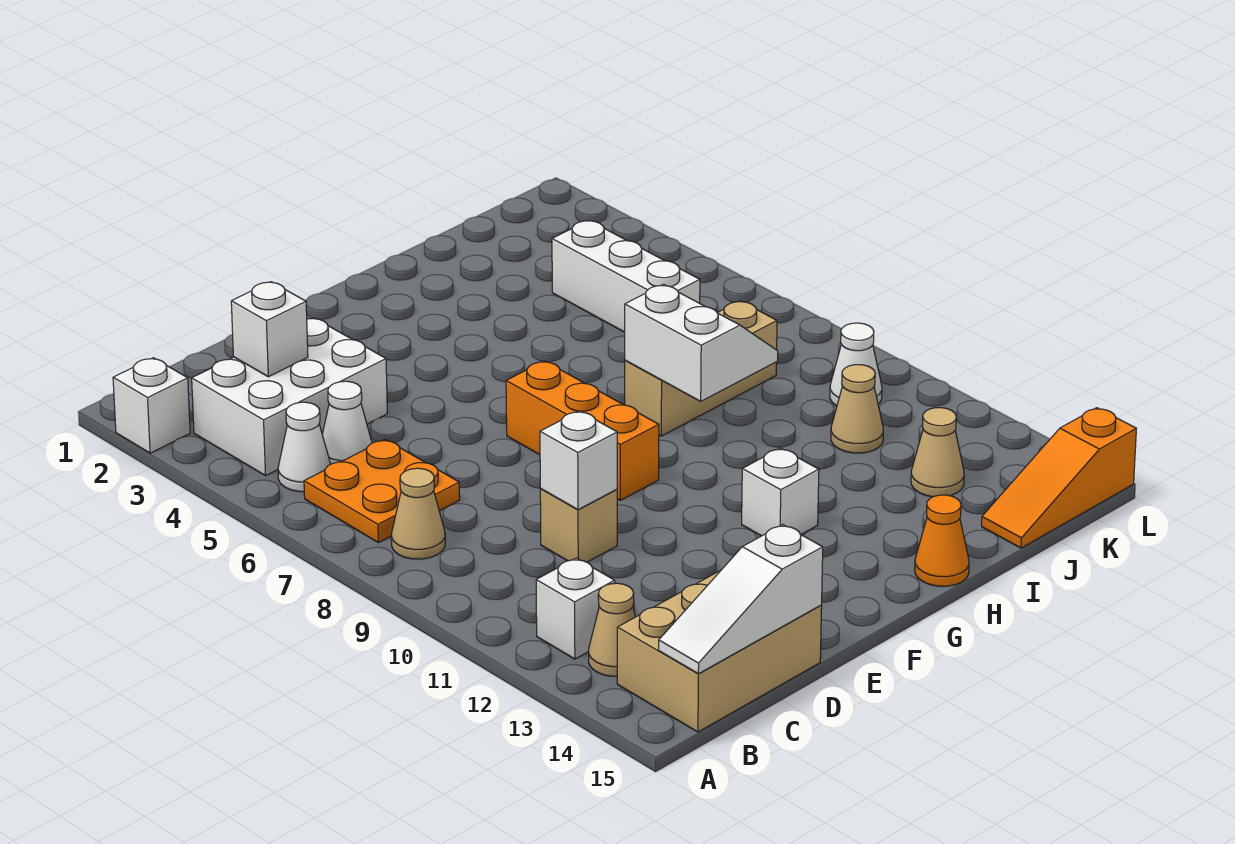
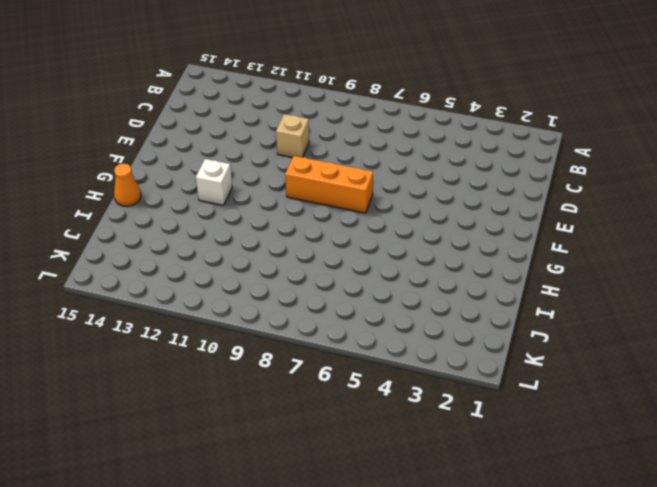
none -> white brick A2 level 1
none -> white brick B3:D4 level 1
none -> white cone B5 level 1

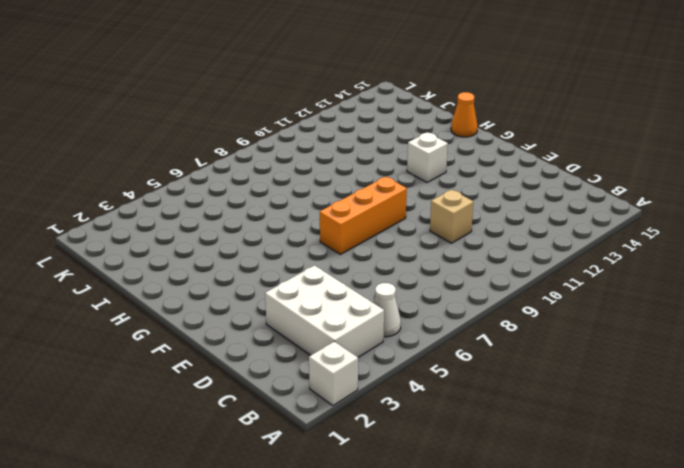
none -> orange plate B6:C7 level 1
none -> tan cone B8 level 1
none -> white brick B12 level 1

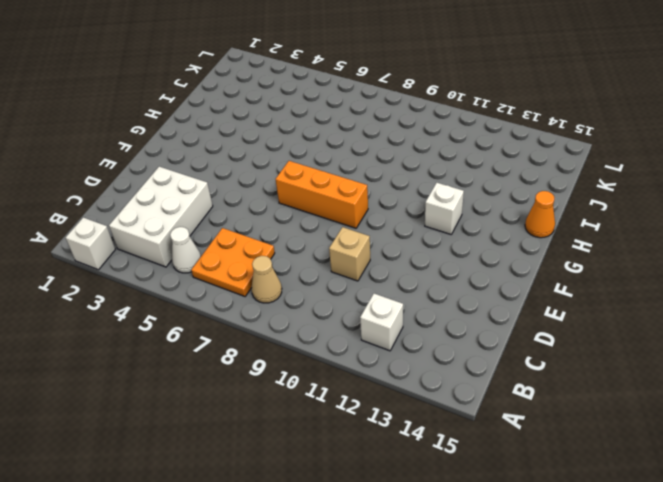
none -> tan cone B13 level 1
none -> tan brick B14:D15 level 1
none -> white cone C5 level 1

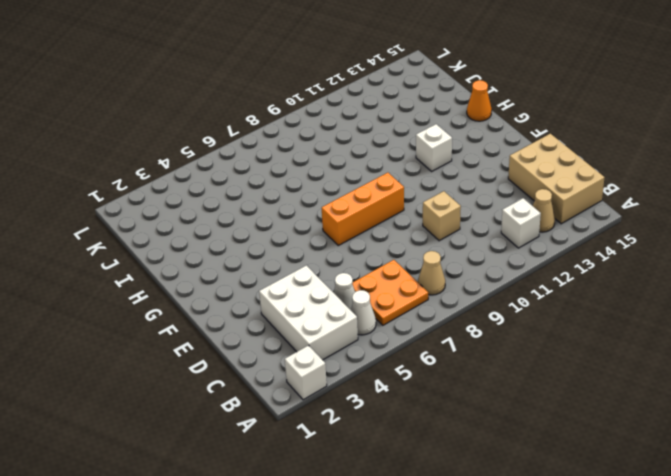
none -> tan brick H8:J8 level 1
none -> white brick J4:J6 level 1
none -> tan cone J11 level 1

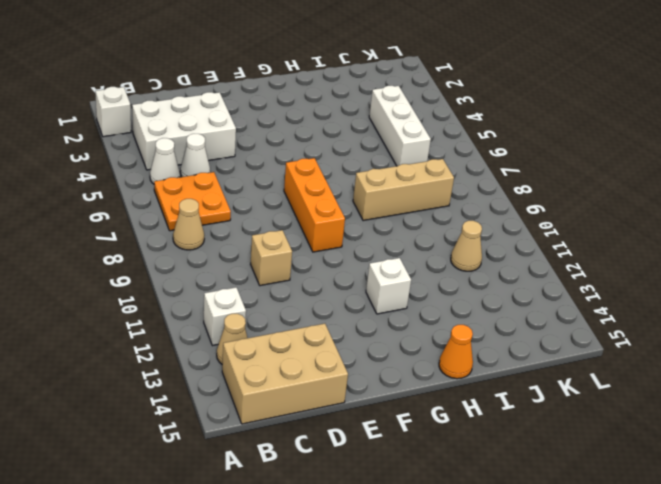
none -> tan cone J13 level 1
none -> orange slope J15:L15 level 1 top L
none -> white cone K10 level 1

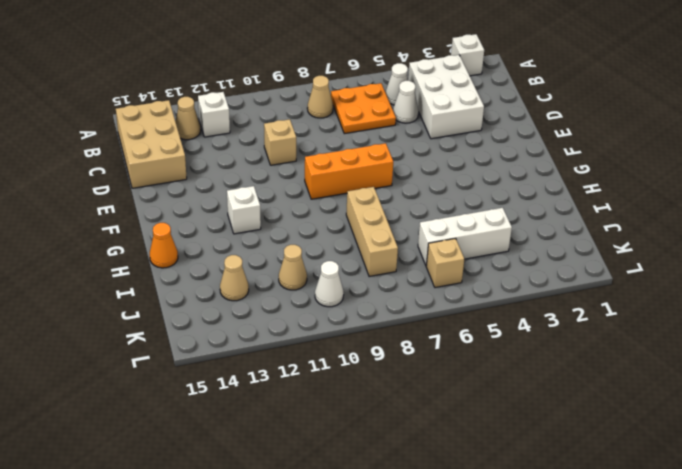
tan brick K6 level 1 -> none
none -> orange slope J15:L15 level 1 top L
none -> white slope B15:D15 level 2 top D
none -> white brick C3 level 2

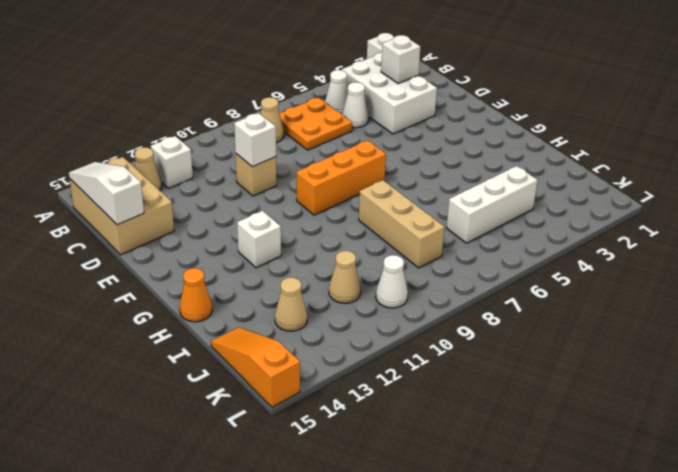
none -> white slope H8:I9 level 2 top H

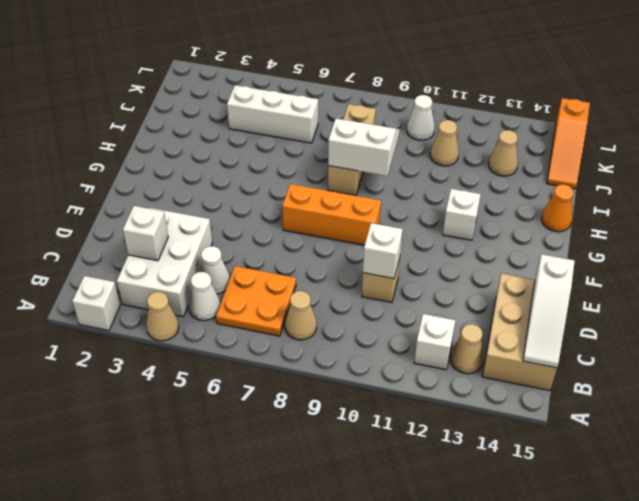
tan cone A4 level 1 -> none

